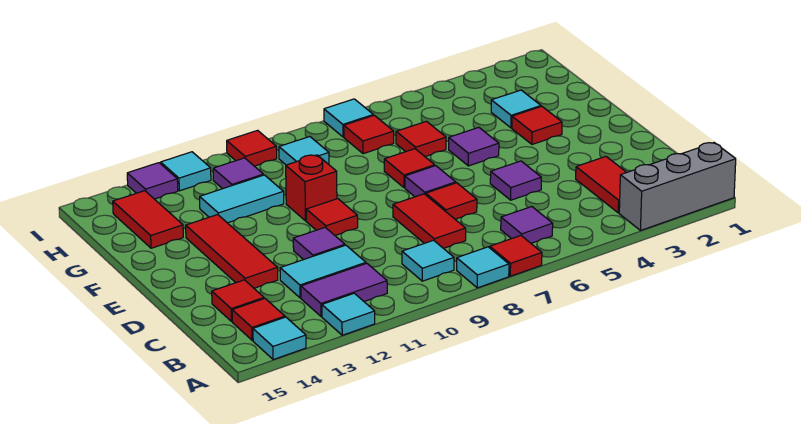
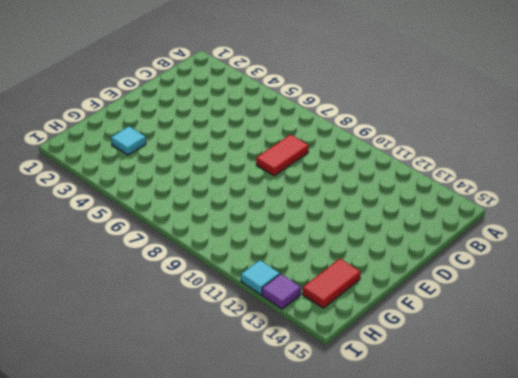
none -> grey brick A1:A3 level 1
none -> red tile A7 level 1
none -> cyan tile A8 level 1
none -> cyan tile A12 level 1

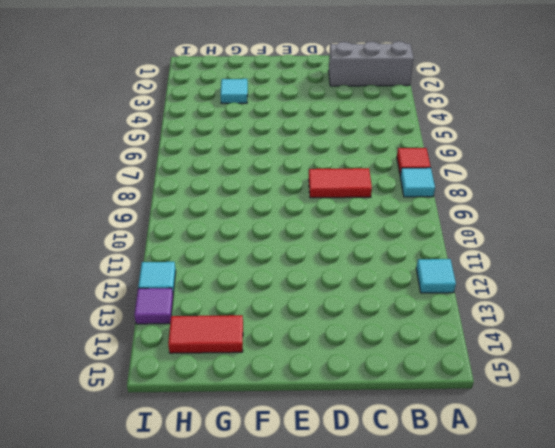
grey brick A2:C2 level 1 -> grey brick A1:A3 level 1
none -> cyan tile A14 level 1
none -> red tile B3:C3 level 1
none -> purple tile B6 level 1
none -> cyan tile B9 level 1

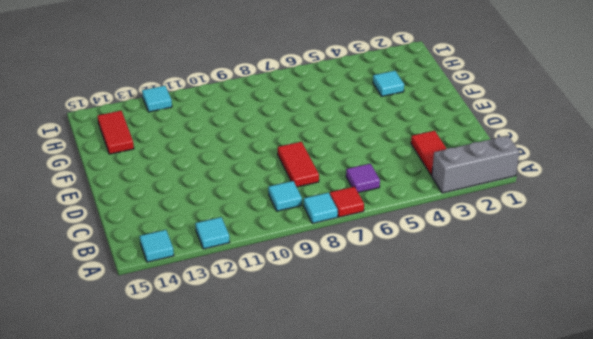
none -> purple tile B11:B12 level 1
none -> red tile B14 level 1
none -> cyan tile C11:C12 level 1
none -> red tile C14 level 1

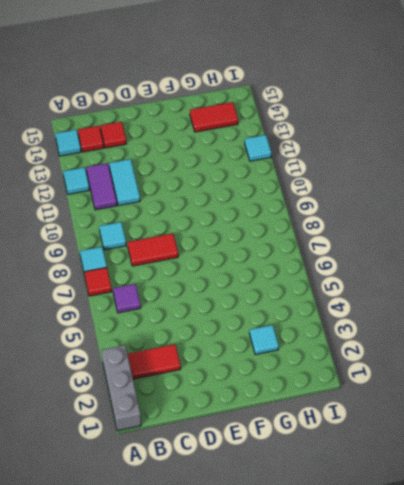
none -> purple tile D5 level 1
none -> red tile D7 level 1
none -> purple tile D11 level 1
none -> red tile D13:F13 level 1

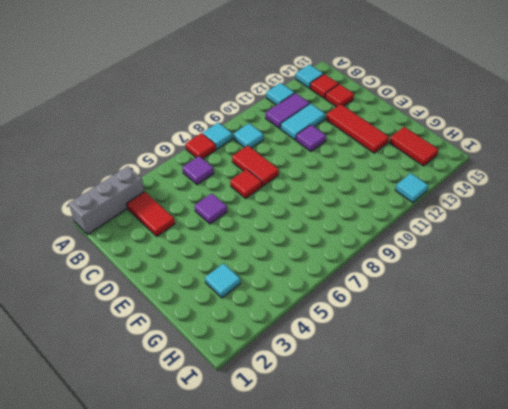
none -> purple tile E7 level 1
none -> red tile E10 level 1
none -> red tile F3 level 1
none -> purple tile F5 level 1

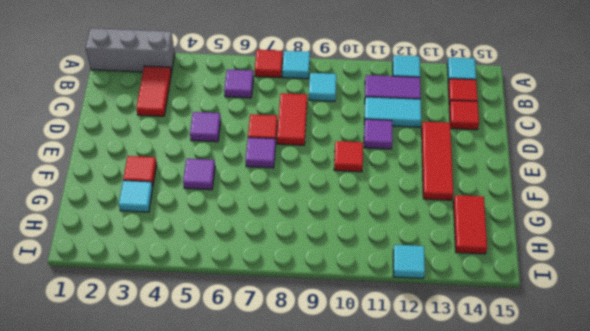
none -> red tile F7 level 1
none -> red brick F10 level 1
none -> red tile G6 level 1
none -> cyan tile G11:G12 level 1

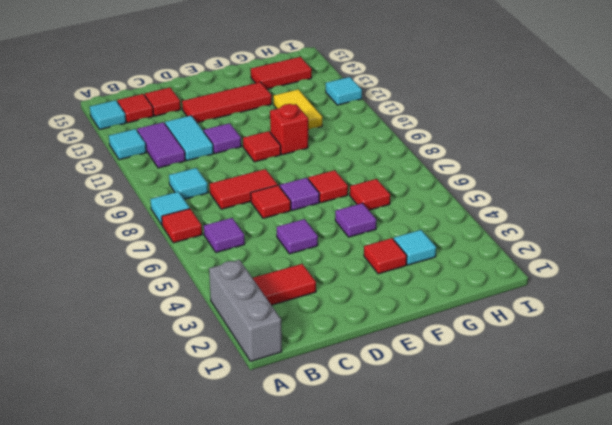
yellow tile G11:G12 level 1 -> cyan tile G11:G12 level 1
none -> red tile H7 level 1
none -> cyan tile H9 level 1
none -> purple tile H11 level 1
none -> cyan tile I7 level 1

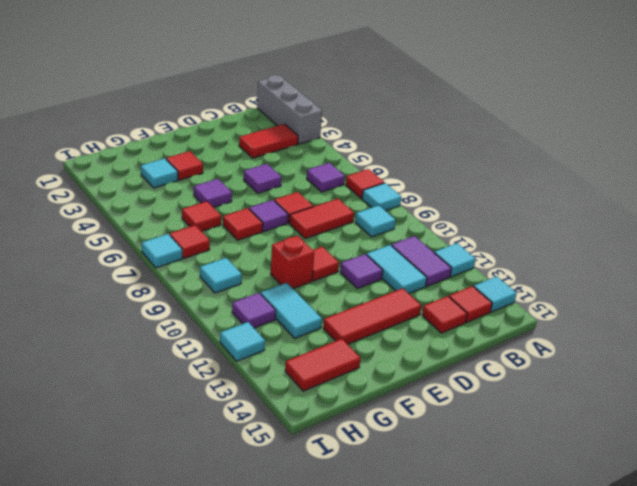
none -> red tile I10 level 1
none -> purple tile I13 level 1

